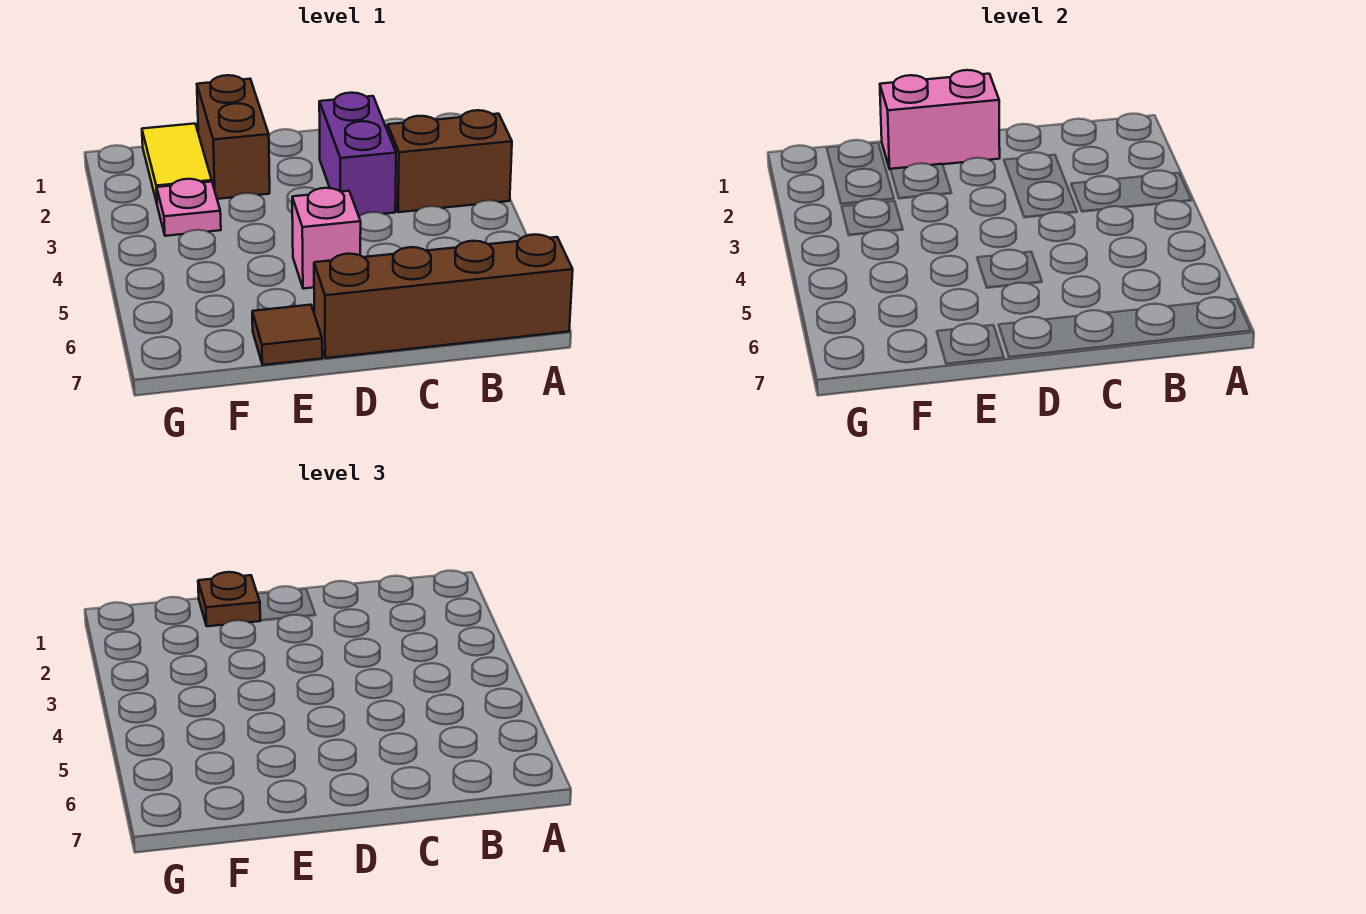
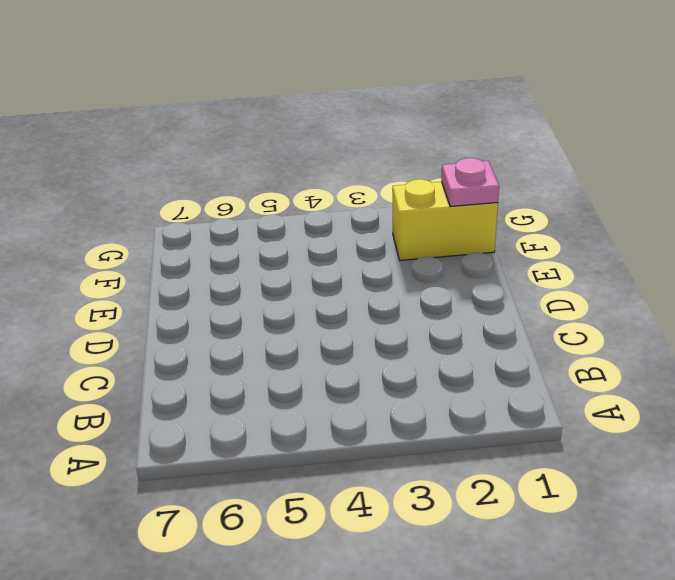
yellow brick F1:F2 level 1 -> yellow tile F1:F2 level 1
pink plate F1 level 2 -> pink plate F3 level 1
none -> brown brick A3:B3 level 1
none -> brown brick A7:D7 level 1

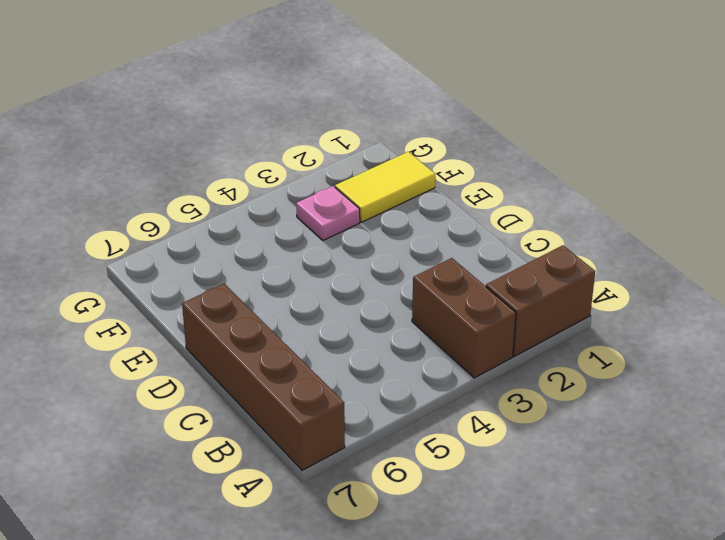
brown brick A1:A2 level 1 -> brown brick E1:E2 level 1
none -> purple brick C2:C3 level 1
none -> pink brick D5 level 1

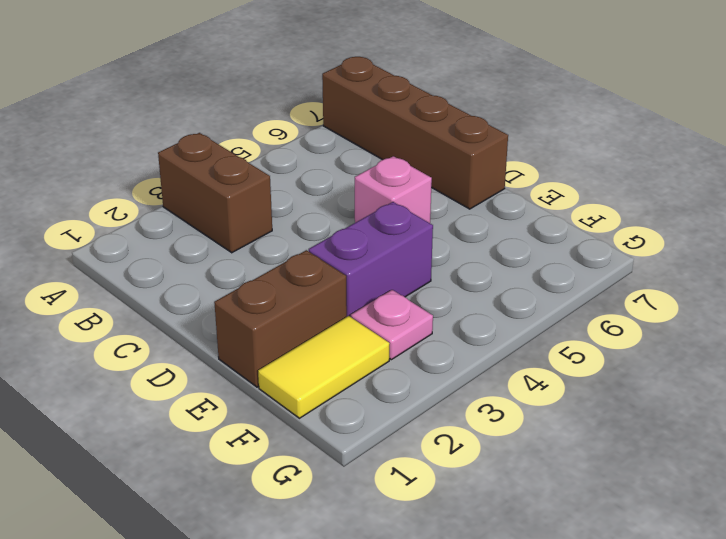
purple brick E3:E4 level 1 -> purple brick C2:C3 level 1
none -> brown tile E7 level 1
none -> pink brick D1:E1 level 2

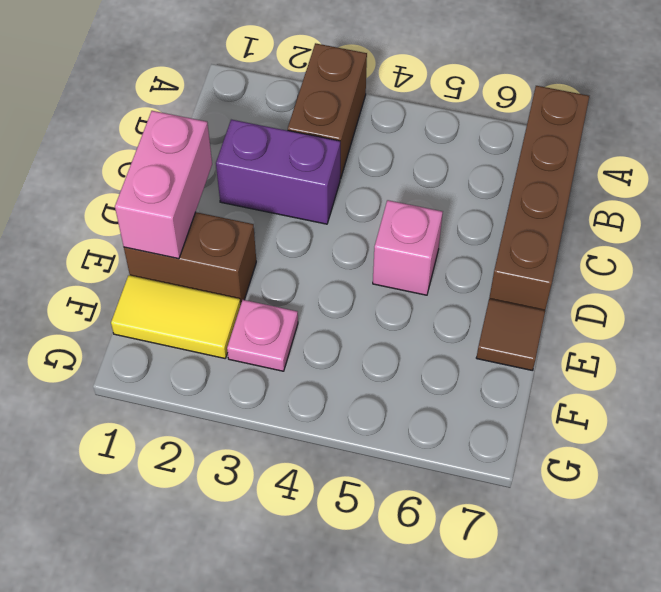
none -> brown plate E1 level 3

